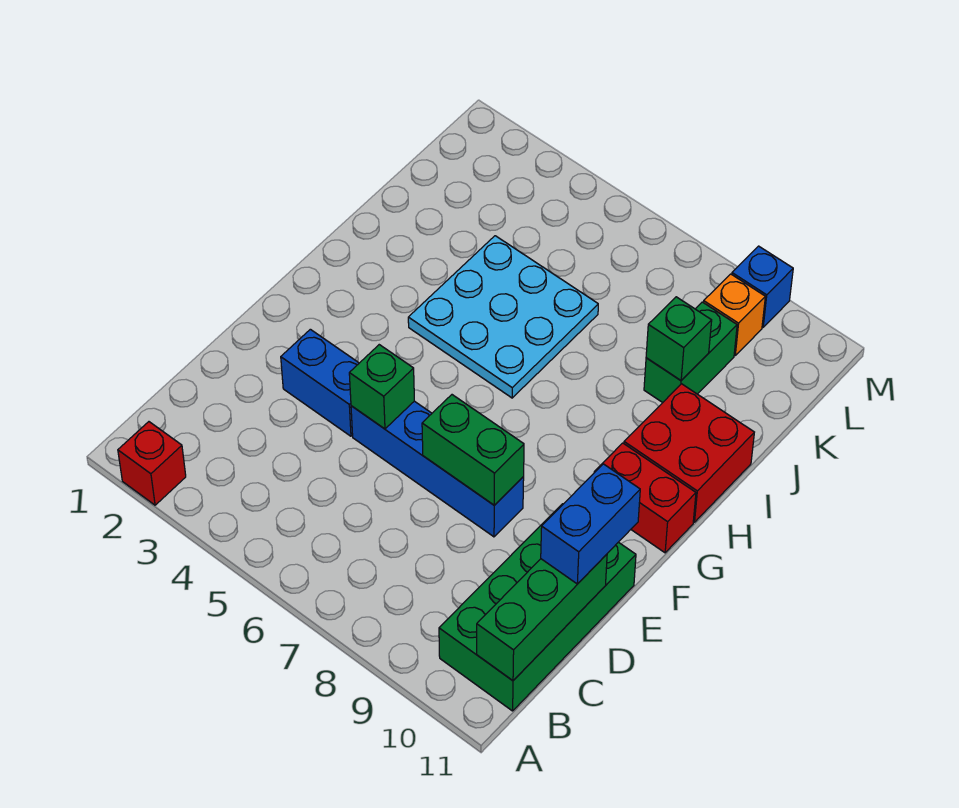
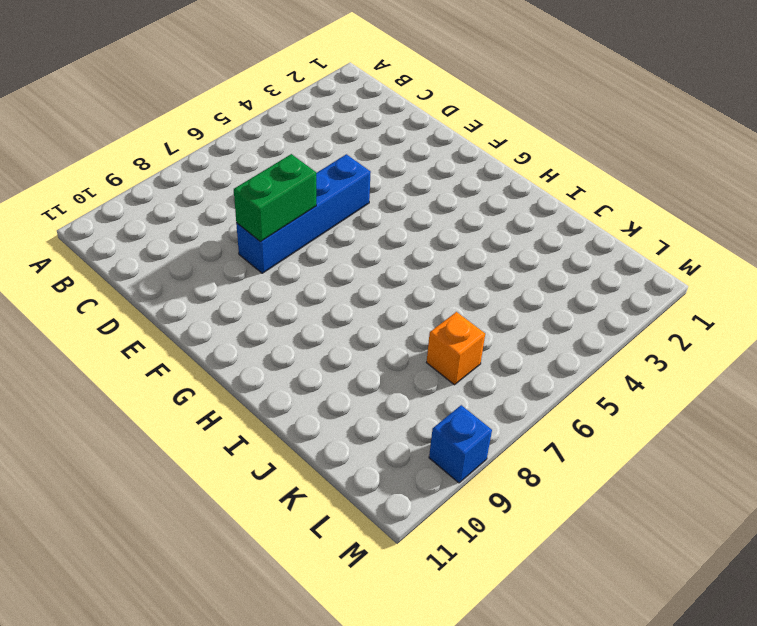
orange brick K7 level 1 -> orange brick L9 level 1
none -> red brick A2 level 1
none -> green brick B10:E11 level 1
none -> blue brick E3:E4 level 1

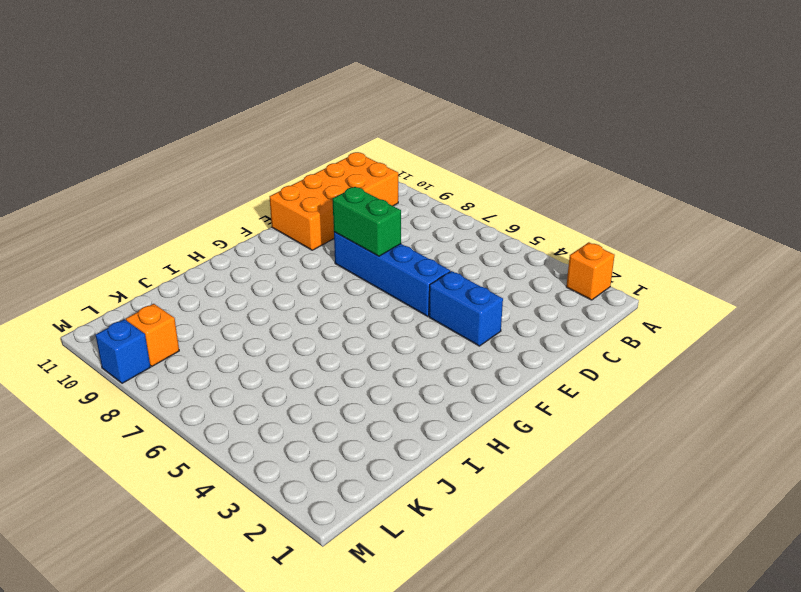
orange brick A2 level 1 -> red brick A2 level 1
orange brick B10:E11 level 1 -> green brick B10:E11 level 1
none -> red brick G10:G11 level 1
none -> cyan plate H4:J6 level 1
none -> red brick H10:I11 level 1

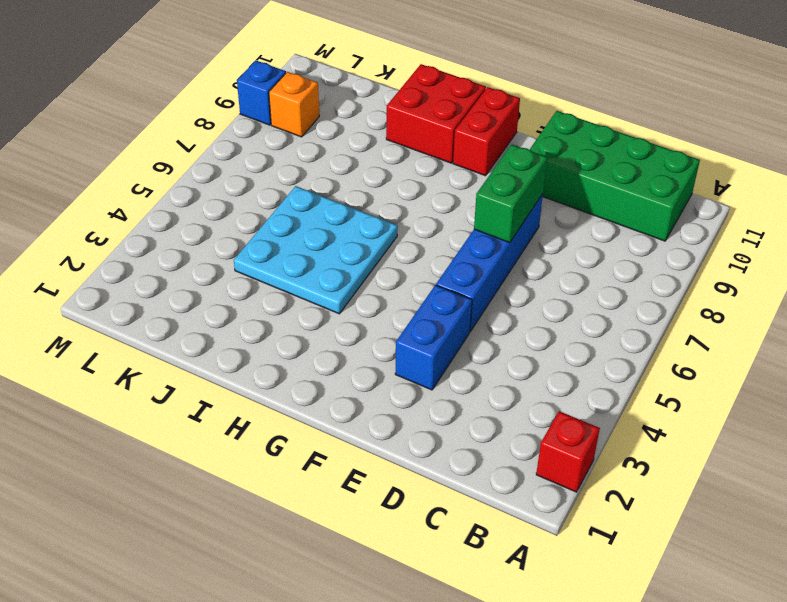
none -> green brick J9:K9 level 1
none -> green brick B11:D11 level 2
none -> green brick E5 level 2

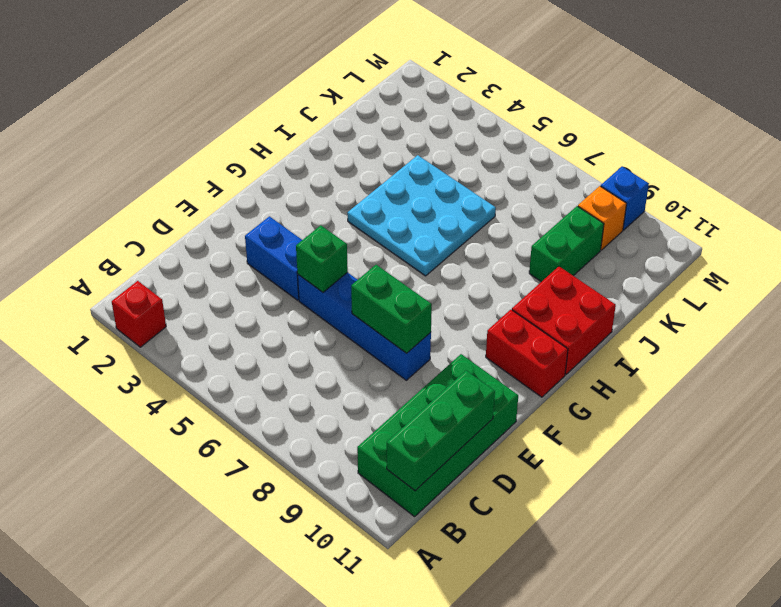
none -> green brick J9 level 2
none -> blue brick D11:E11 level 3

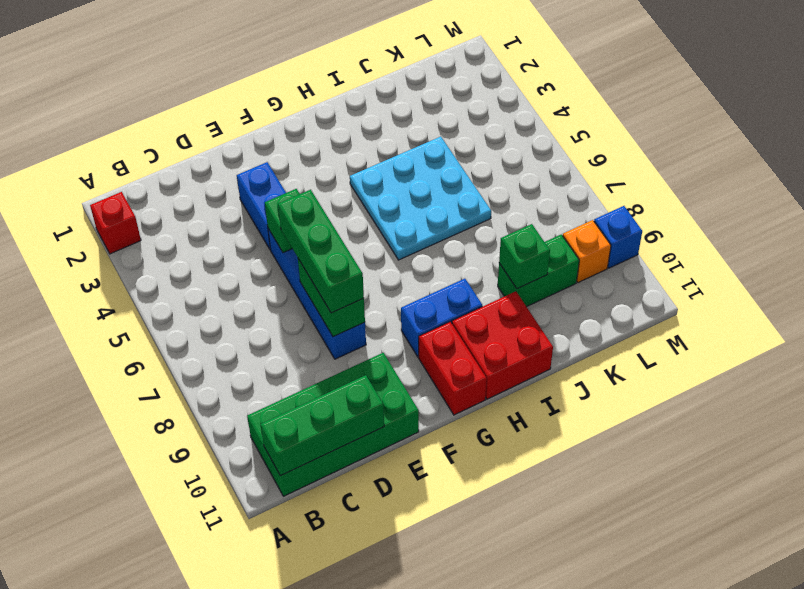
green brick E6:E8 level 3 -> none
blue brick G9:H9 level 1 -> blue brick D11:E11 level 3

